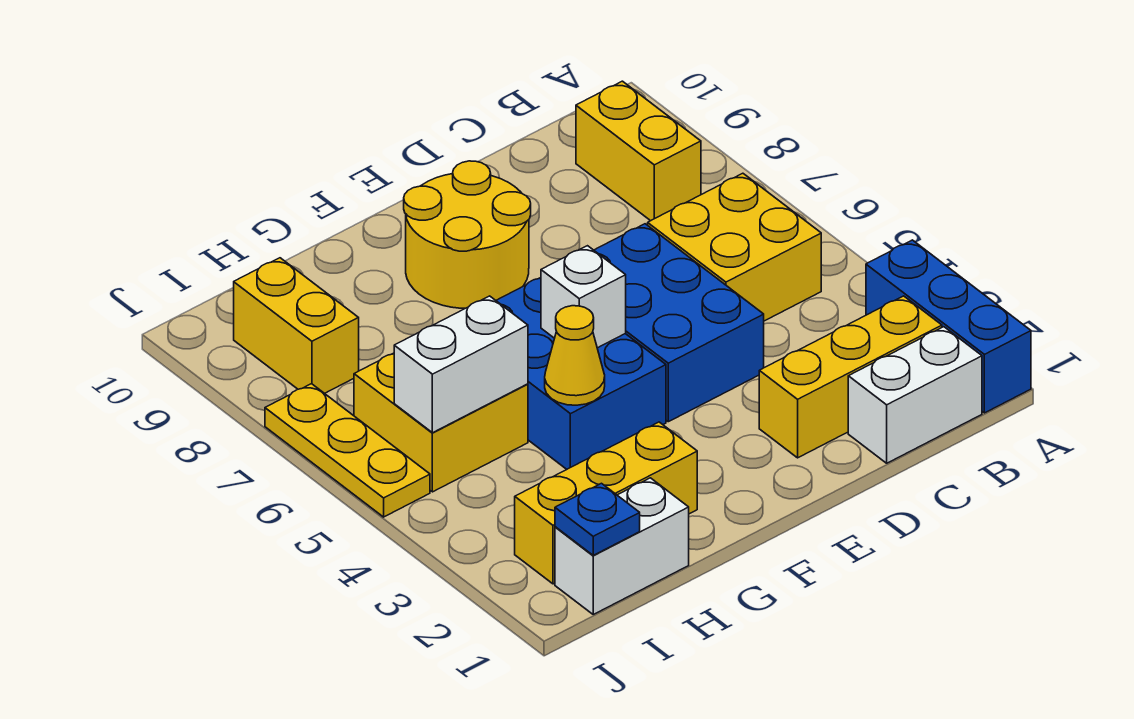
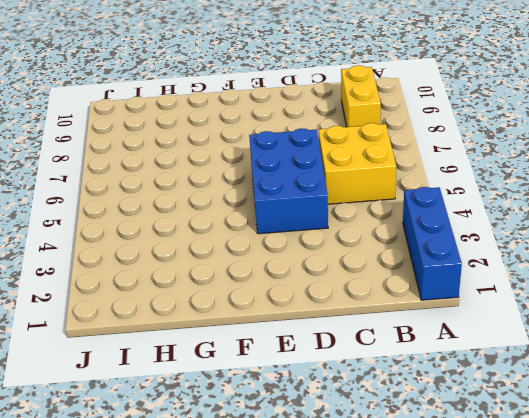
none -> white brick B1:C1 level 1
none -> yellow brick B2:D2 level 1
none -> yellow round brick E8:F9 level 1

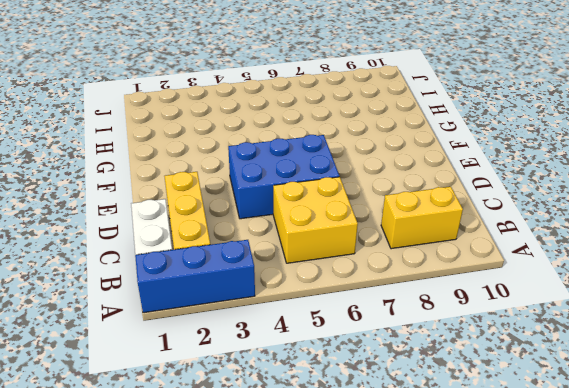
none -> yellow round brick E8:F9 level 1
none -> blue brick F4:G6 level 1
none -> yellow brick G2:I2 level 1

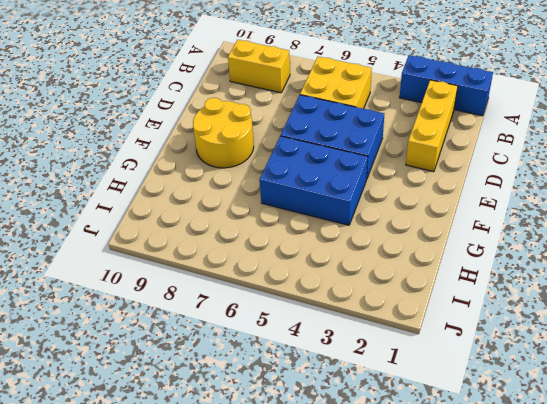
none -> white brick B1:C1 level 1
none -> yellow brick G2:I2 level 1
none -> white brick H1:I1 level 1

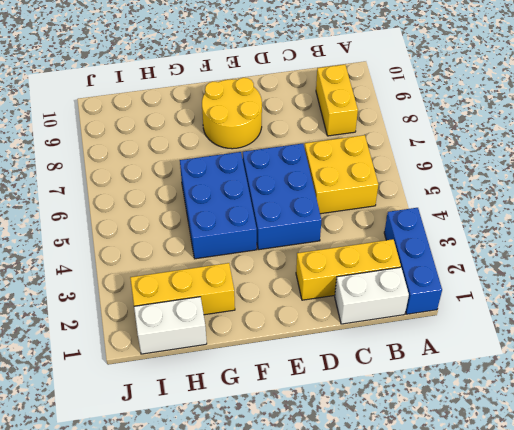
none -> yellow brick H5:I6 level 1
none -> yellow brick I8:I9 level 1
none -> yellow plate J5:J7 level 1

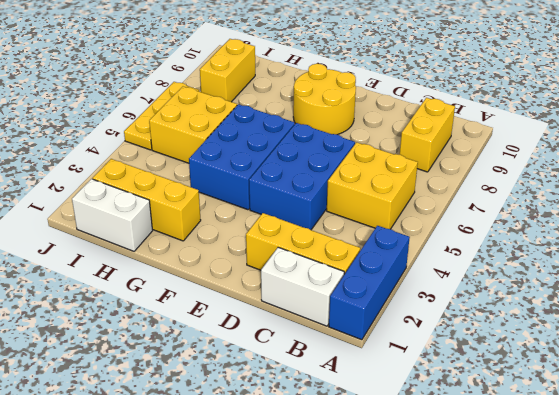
none -> white brick F5 level 2
none -> yellow cone G4 level 2
none -> white brick H5:I5 level 2

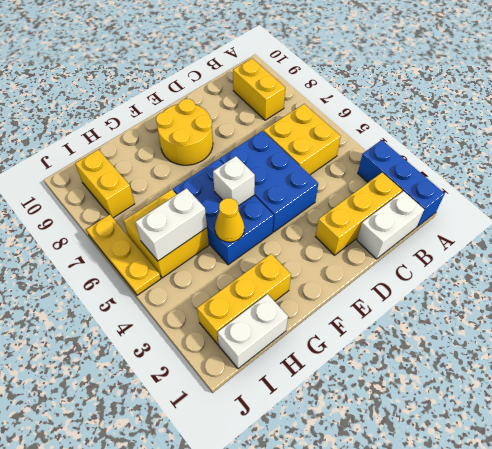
none -> blue plate I1 level 2

